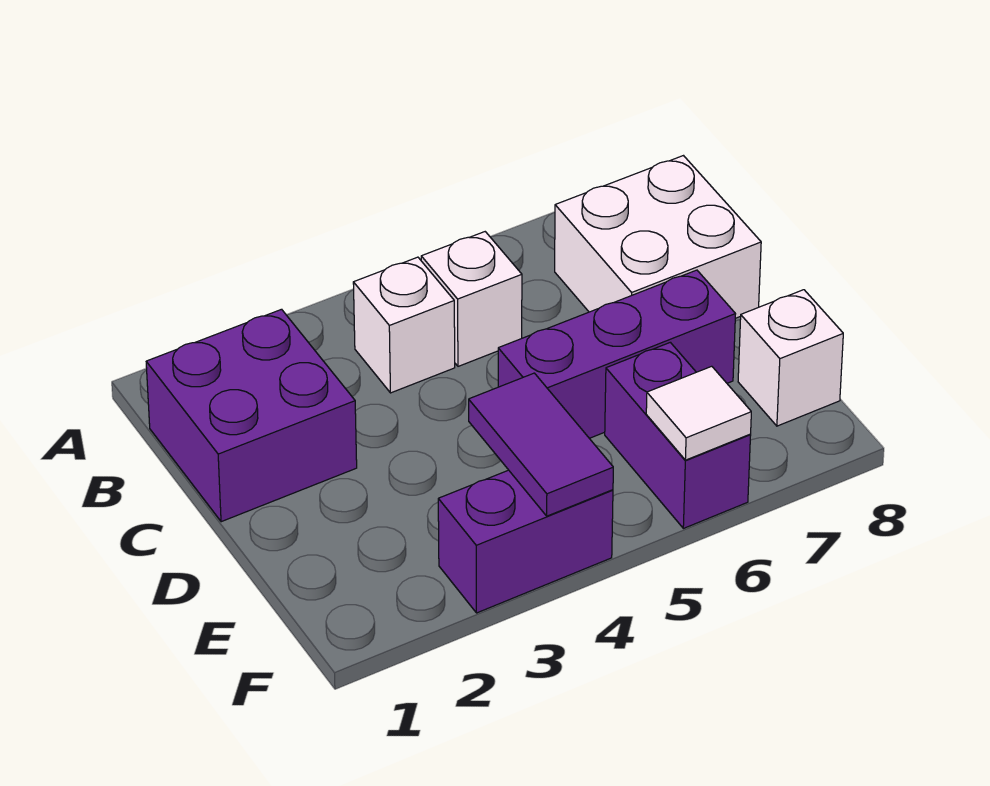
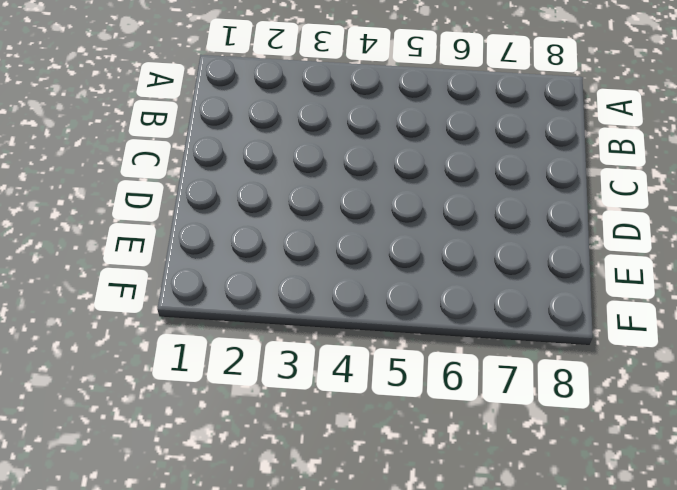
none -> purple brick B1:C2 level 1
none -> white brick B4 level 1

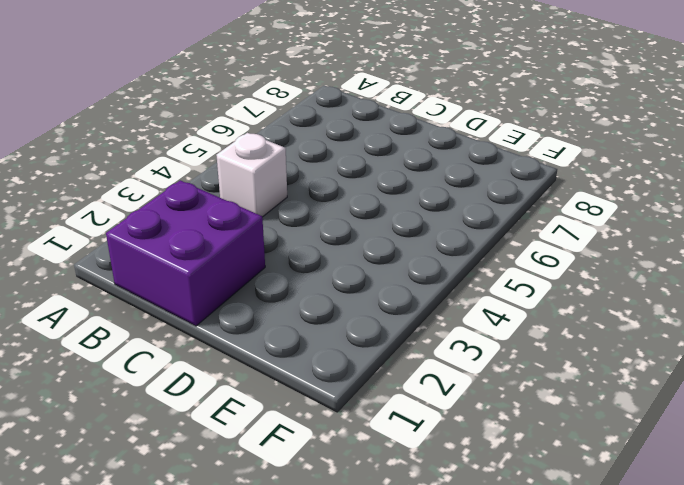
none -> white brick B5 level 1
none -> white brick B7:C8 level 1

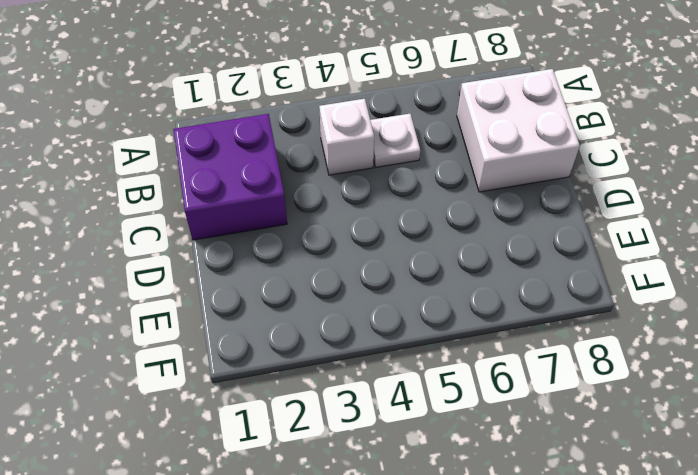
white plate B5 level 1 -> white brick B5 level 1
none -> purple brick D5:D7 level 1
none -> purple brick E6:F6 level 1

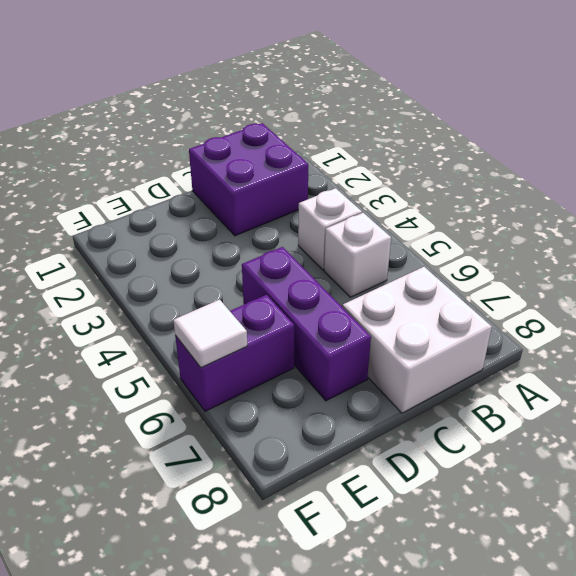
none -> white brick E8 level 1
none -> purple brick F3:F4 level 1

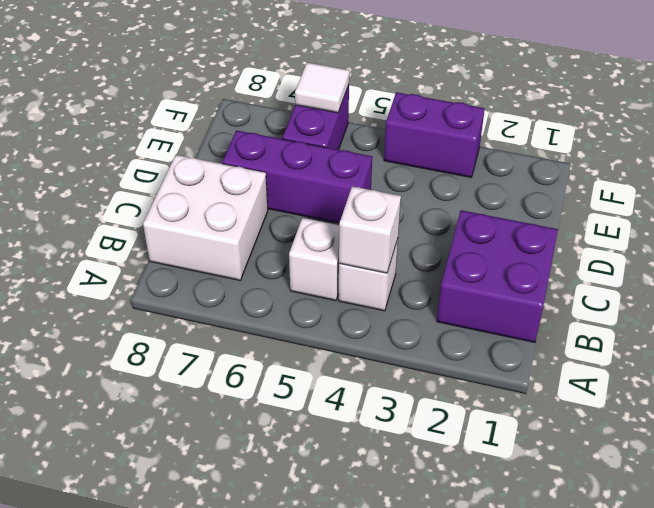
white brick B4 level 2 -> white brick E8 level 1
none -> purple tile E4:F4 level 2

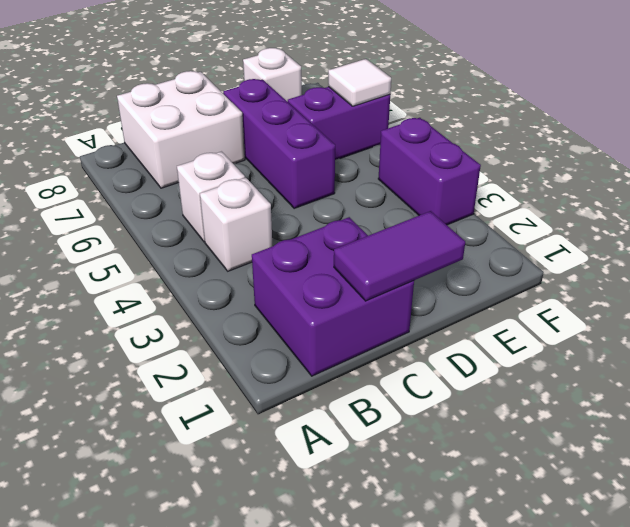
purple tile C1:D1 level 2 -> purple tile E4:F4 level 2

